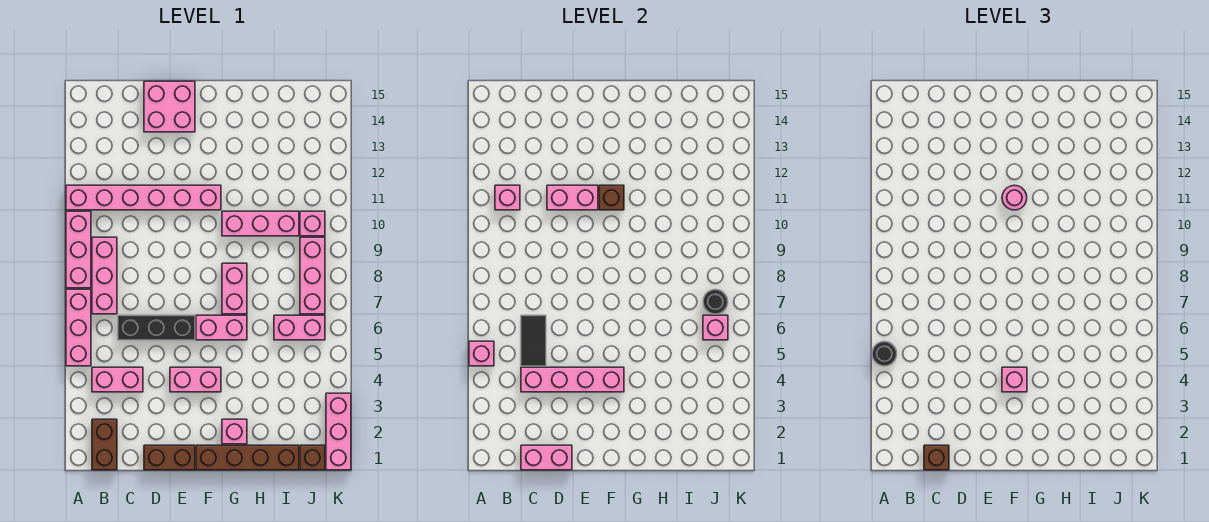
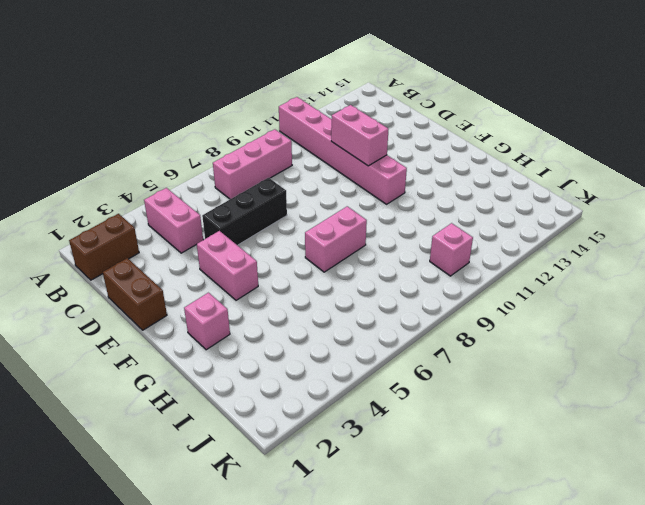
black brick D5:D7 level 1 -> black brick C6:E6 level 1
none -> pink brick A5:A7 level 1
none -> pink brick A8:A10 level 1
none -> pink brick D14:E15 level 1
none -> brown brick F1:I1 level 1

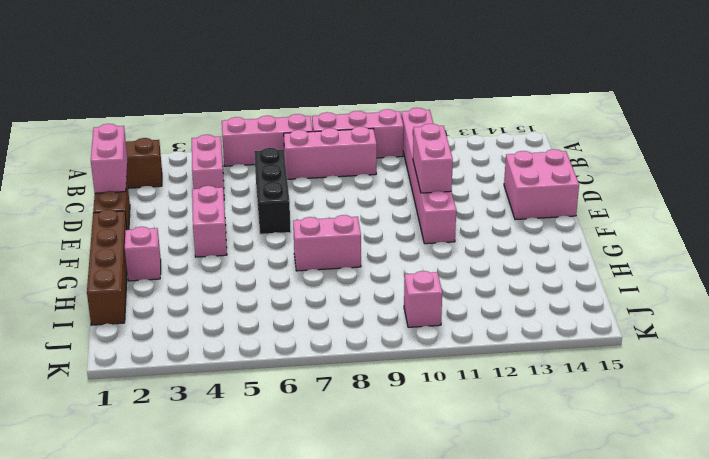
none -> pink brick F6:G6 level 1
none -> pink brick G10:I10 level 1
none -> pink brick I6:J6 level 1
none -> brown brick J1 level 1

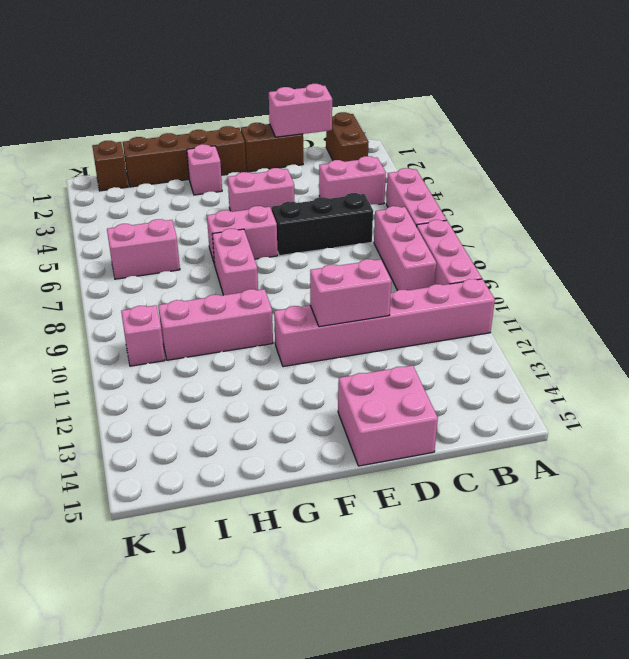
none -> pink brick J7:J9 level 1
none -> pink brick K1:K3 level 1
none -> pink brick A5 level 2
none -> pink brick B11 level 2

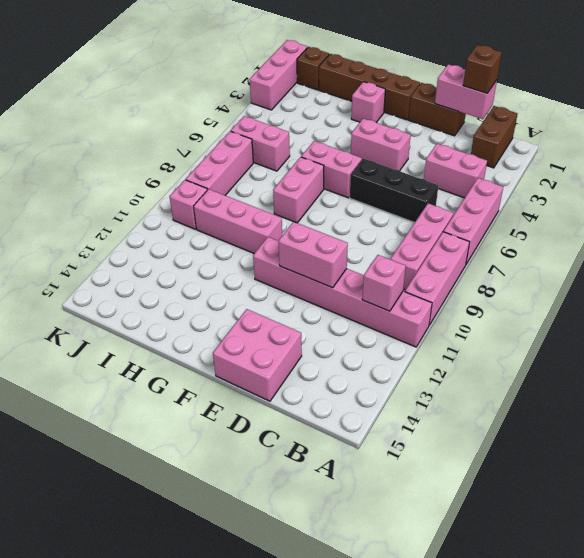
none -> pink brick A5 level 2
none -> pink brick C4:F4 level 2
none -> black tile C5:C6 level 2
none -> brown brick F11 level 2

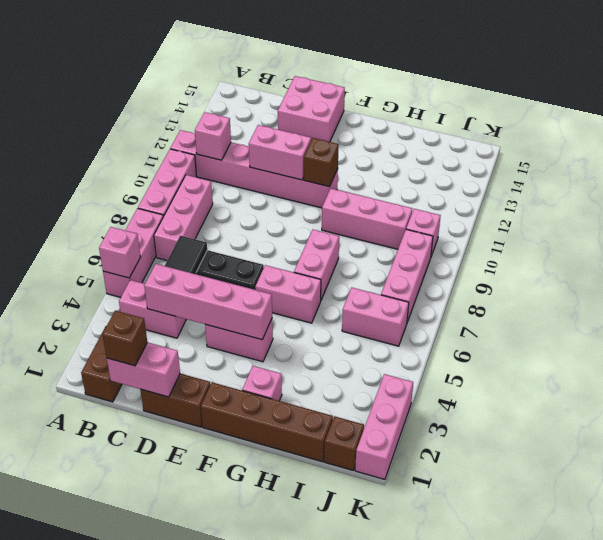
none -> pink brick J6 level 2
none -> black round brick J7 level 2
none -> black round brick A5 level 3
none -> pink brick F4 level 3

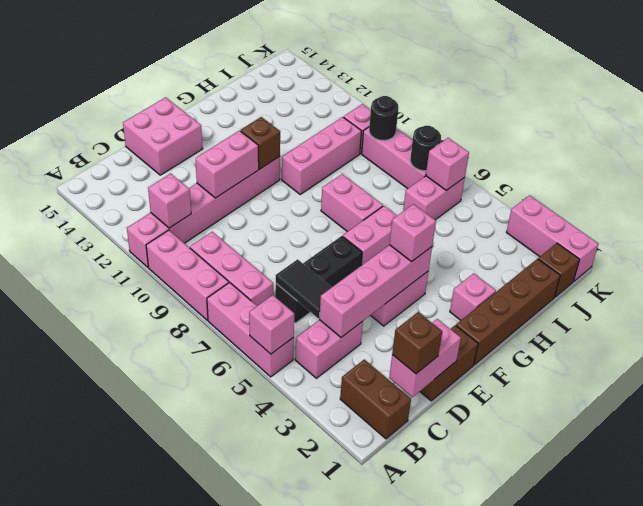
black round brick J9 level 2 -> black round brick A5 level 3
none -> pink round brick F11 level 3

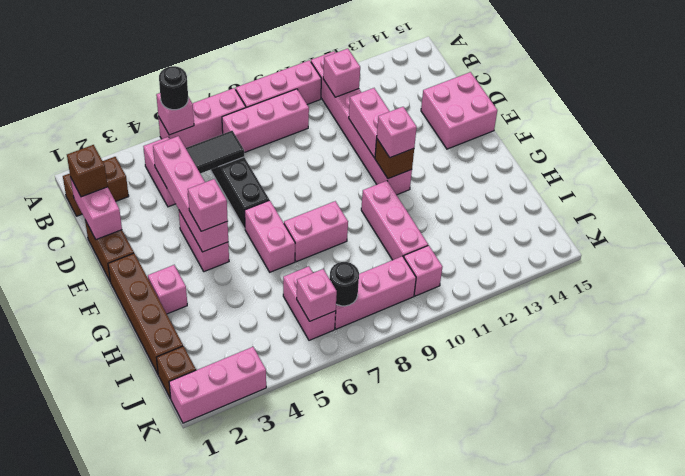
pink brick F11 level 3 -> pink round brick F11 level 3

